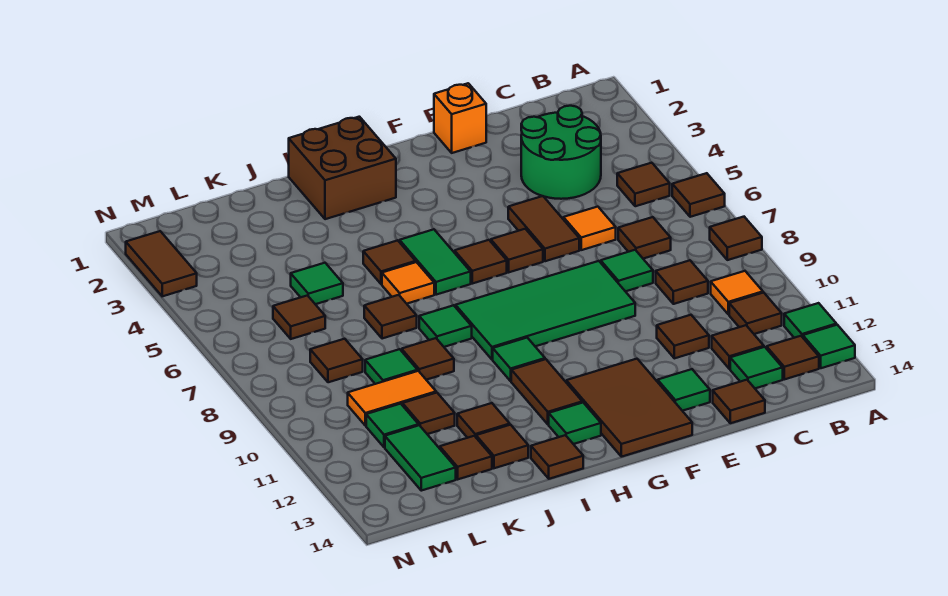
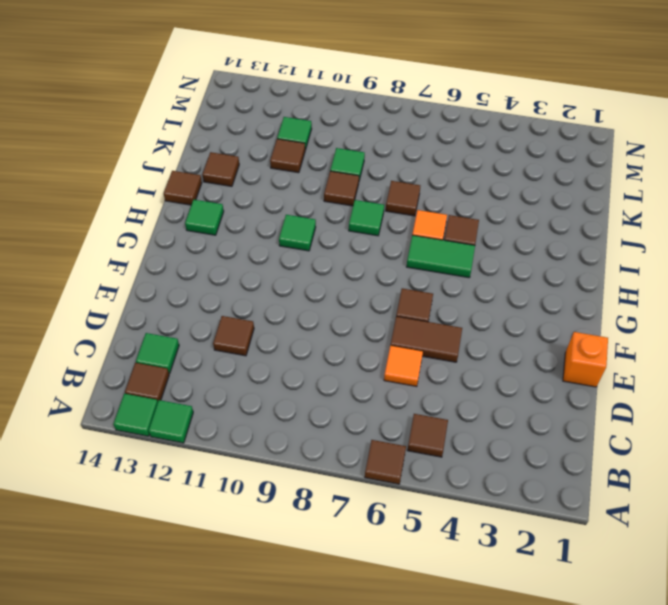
none -> brown tile A8 level 1
none -> orange tile B10 level 1
none -> brown tile B11 level 1
none -> green round brick C3:D4 level 1

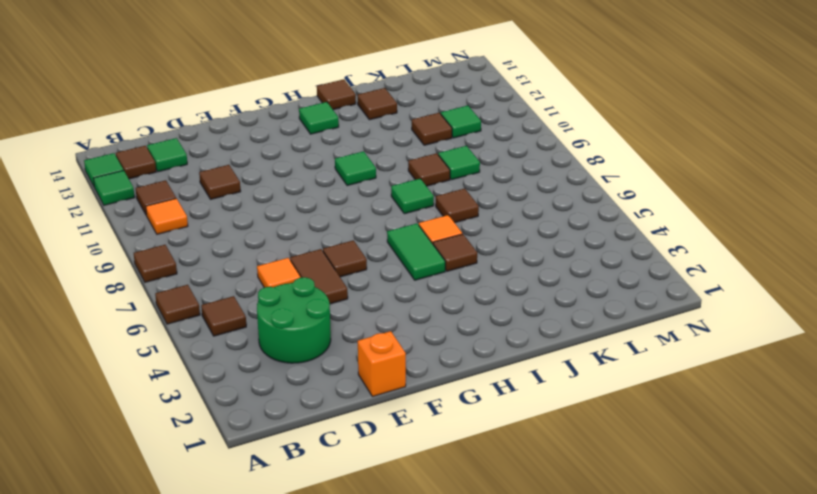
none -> brown tile C7 level 1
none -> brown tile C9 level 1
none -> brown tile C12 level 1
none -> green tile D8 level 1

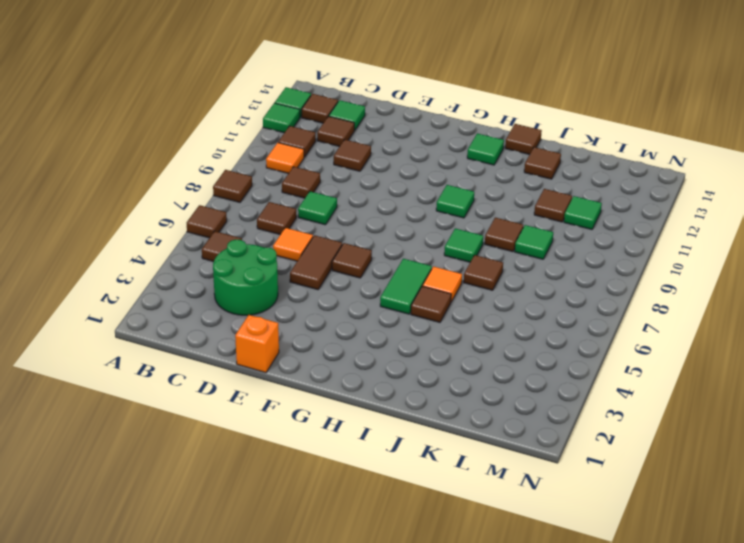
none -> brown tile D14 level 1
none -> green tile E8:H9 level 1
none -> green tile E13 level 1
none -> brown tile F12:G14 level 1

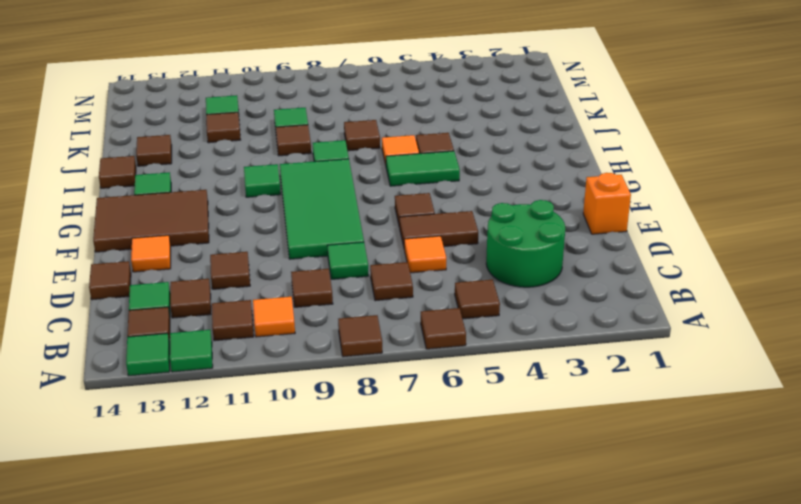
orange tile E13 level 1 -> green tile E13 level 1
none -> brown tile G6 level 1
none -> brown brick H1:I2 level 1
none -> brown tile H11:H12 level 1
none -> brown tile J12 level 1

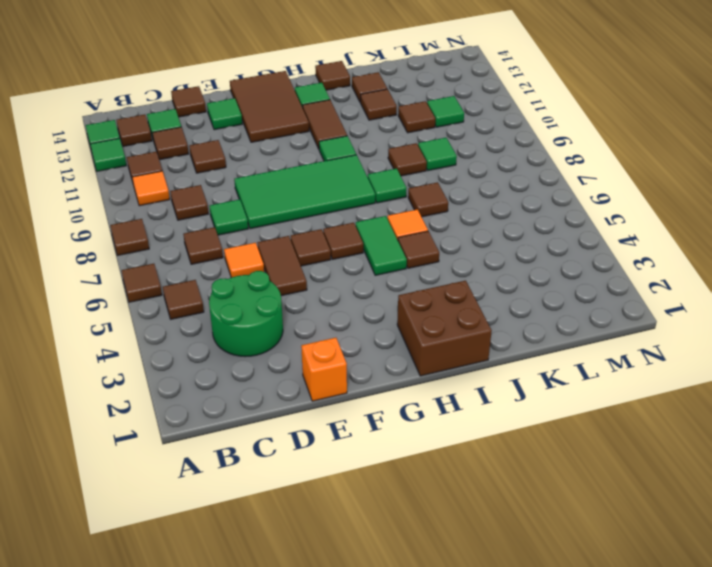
none -> green tile K5 level 1
none -> orange tile K10:L10 level 1
none -> brown tile K13 level 1
none -> brown tile L6 level 1

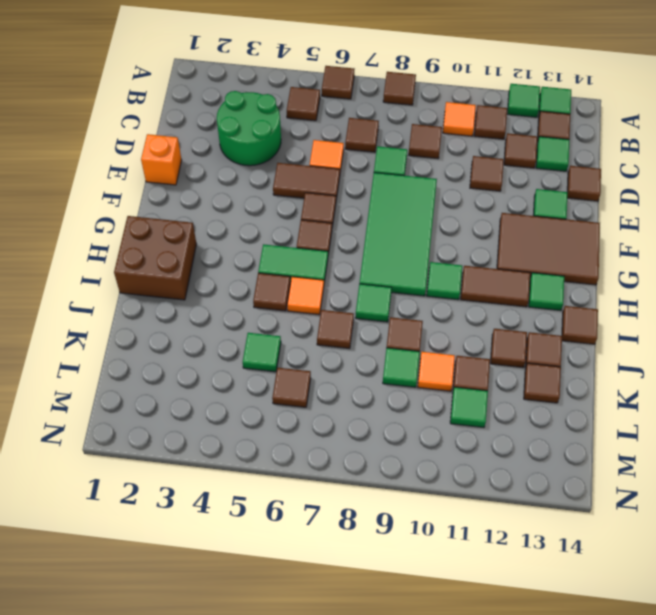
orange tile K10 level 1 -> orange tile K10:L10 level 1
none -> brown tile L8 level 1
none -> green tile L12:L13 level 1
none -> brown tile N2:N3 level 1

